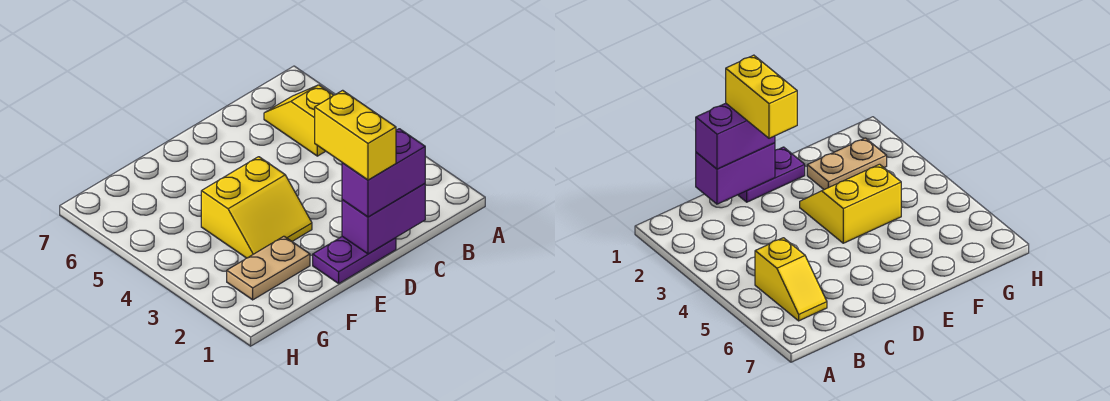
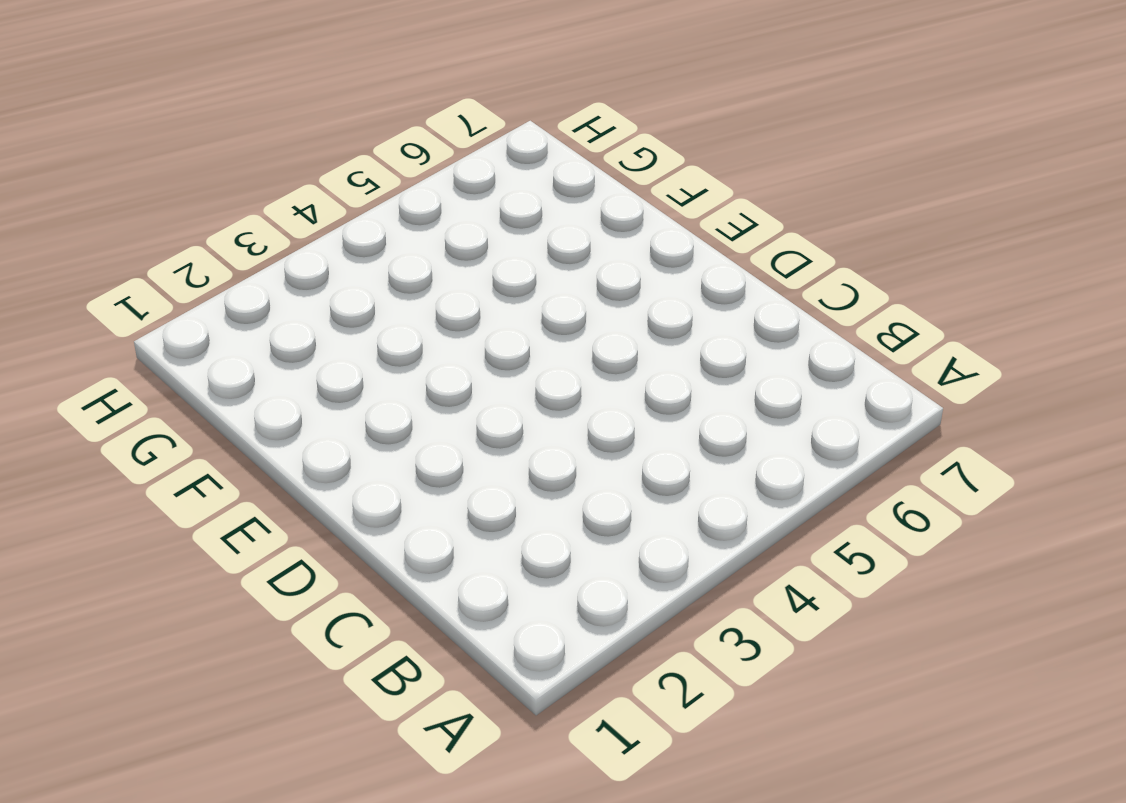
none -> yellow slope B5:B6 level 1 top 5
none -> purple plate D1:E1 level 1

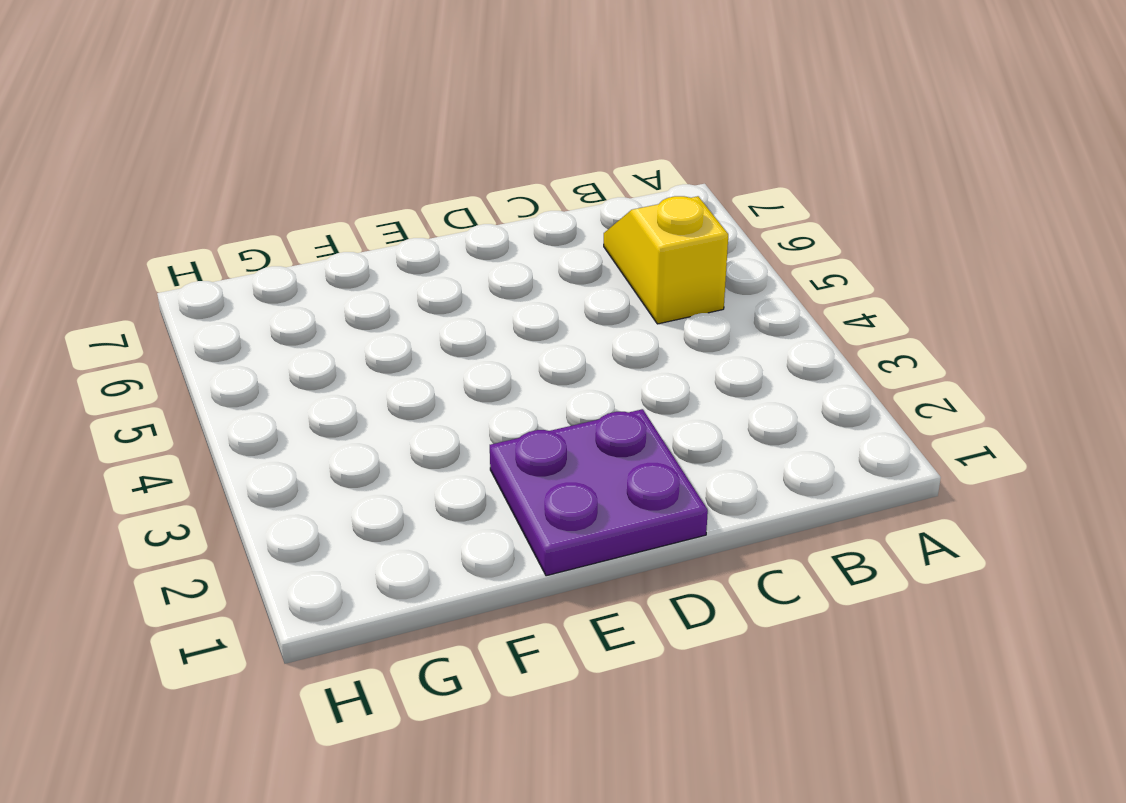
purple plate D1:E2 level 1 -> purple plate D1:E1 level 1
none -> yellow slope E3:F4 level 1 top 4
none -> tan plate F2:G2 level 1

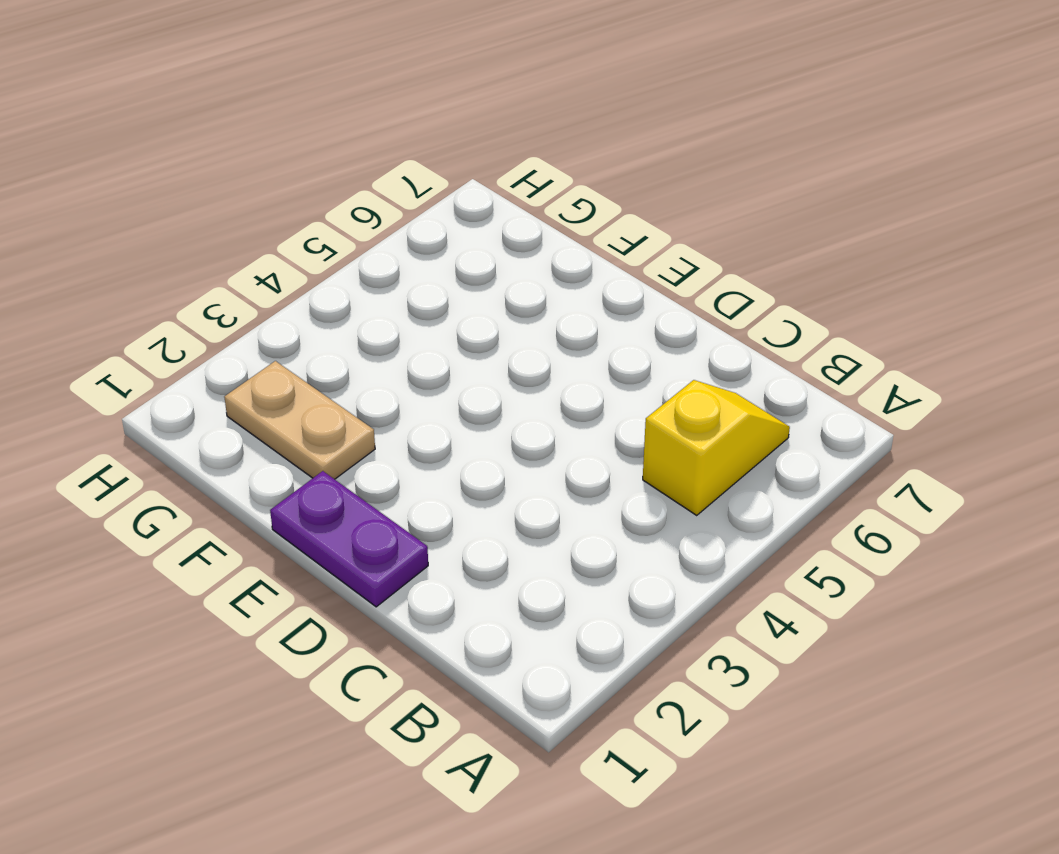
none -> yellow slope E3:F4 level 1 top 4
none -> purple brick C1:D1 level 2

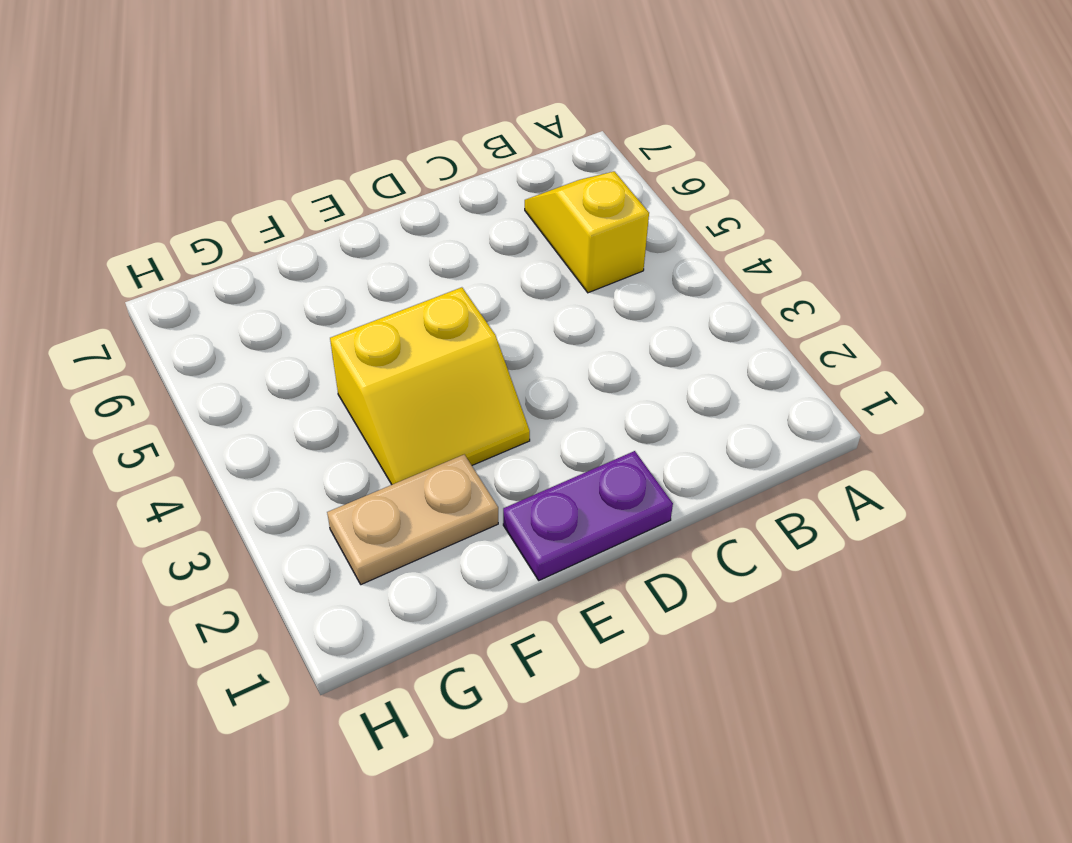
none -> purple brick C1:D1 level 2
none -> purple brick C1:D1 level 3

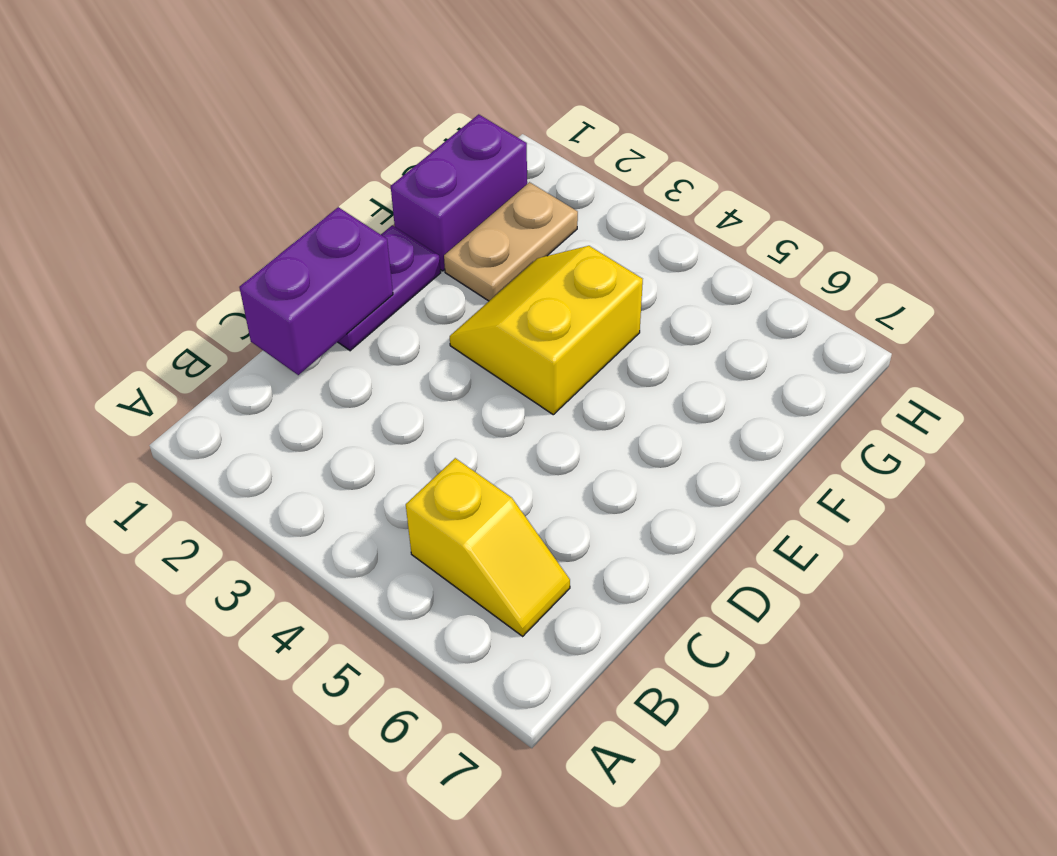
purple brick F1:G1 level 1 -> purple brick C1:D1 level 3
none -> yellow brick D1:D2 level 4

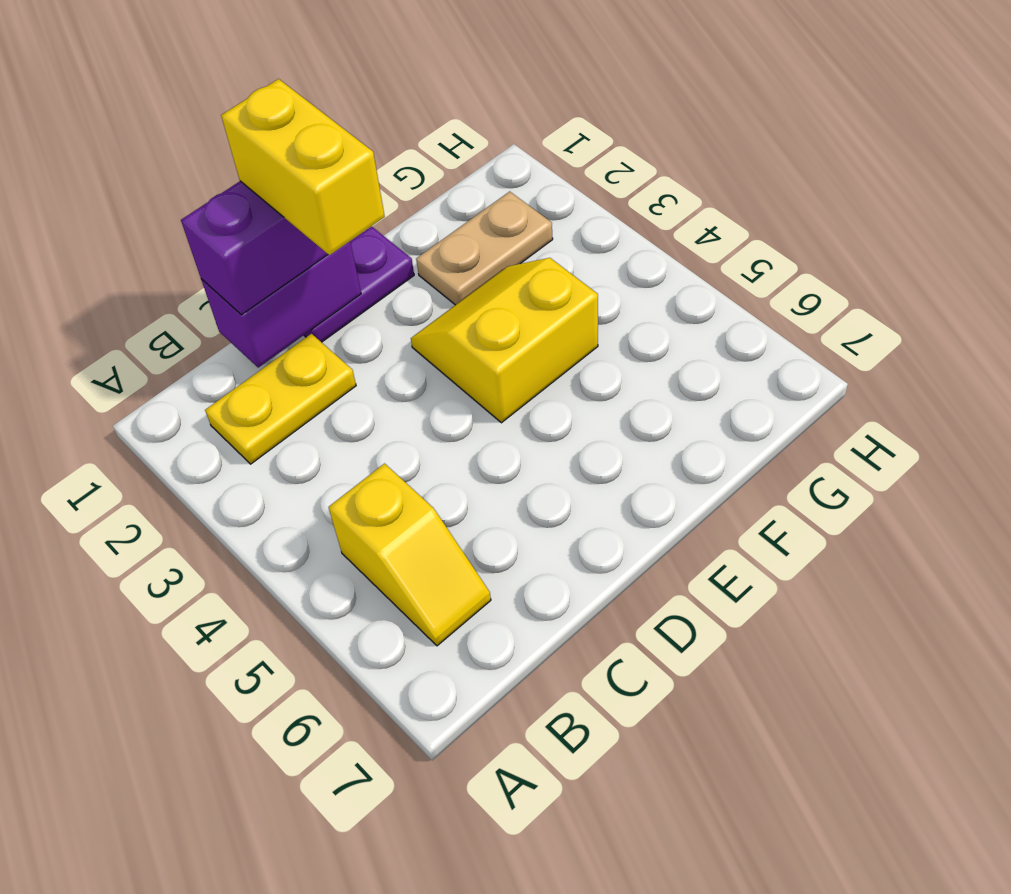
yellow plate B2:C2 level 1 -> none

